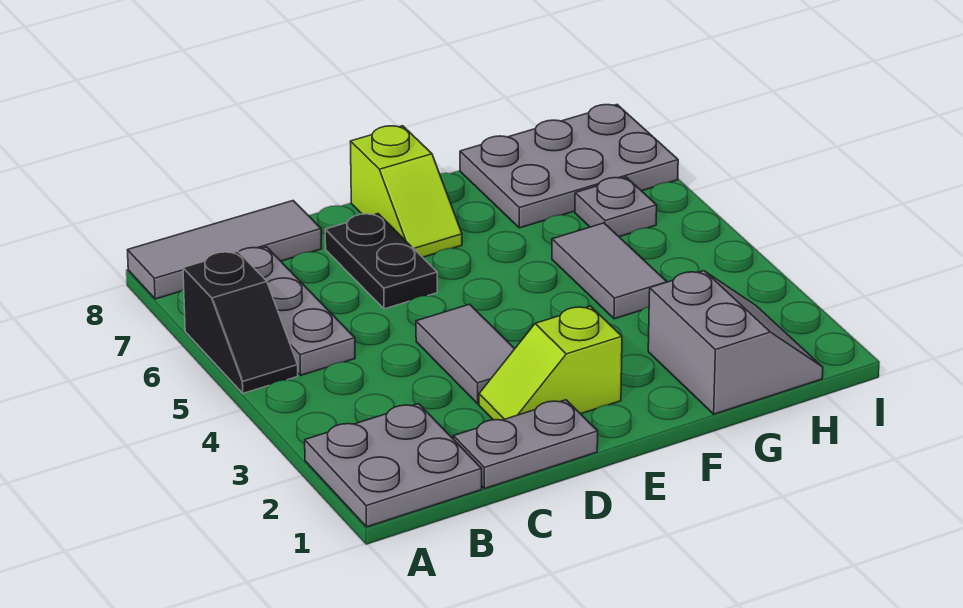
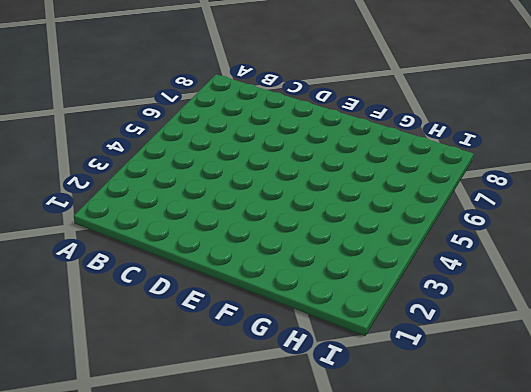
none -> grey plate A1:B2 level 1
none -> black slope A5:A6 level 1 top 6
none -> grey tile A8:C8 level 1

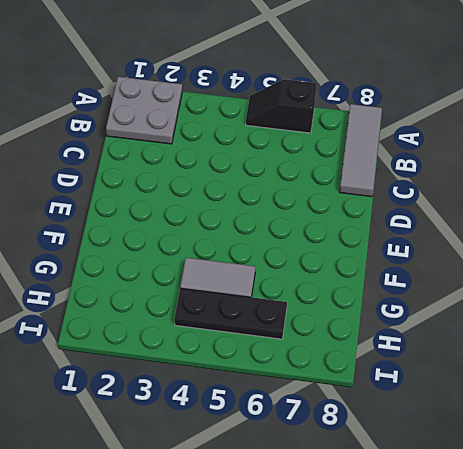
black plate H4:H6 level 1 -> grey plate H6 level 1
none -> grey plate B5:B7 level 1
none -> grey plate C1:D1 level 1
none -> lime slope D2:E2 level 1 top E

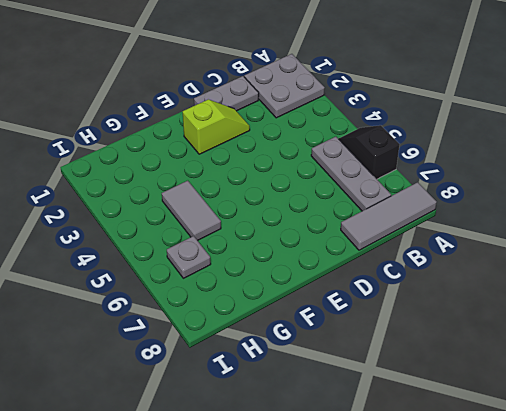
none -> grey tile D3:D4 level 1
none -> black plate D6:D7 level 1
none -> lime slope E7:E8 level 1 top 8

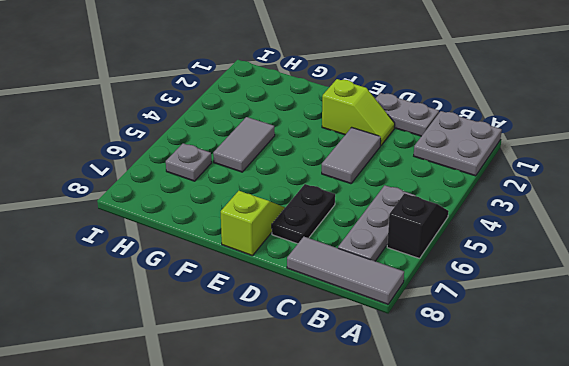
none -> grey slope G1:H2 level 1 top G
none -> grey plate G7:I8 level 1

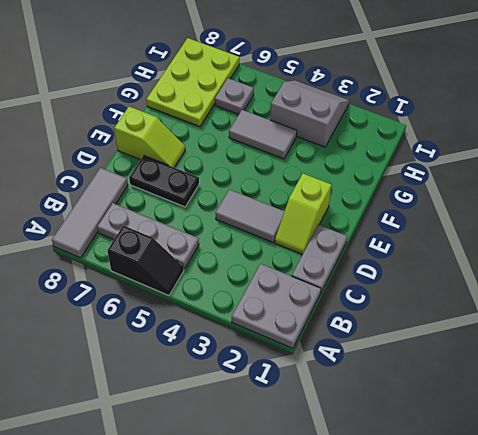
lime plate G7:I8 level 1 -> grey plate G7:I8 level 1
grey slope H3:I4 level 1 top H -> grey slope G1:H2 level 1 top G

